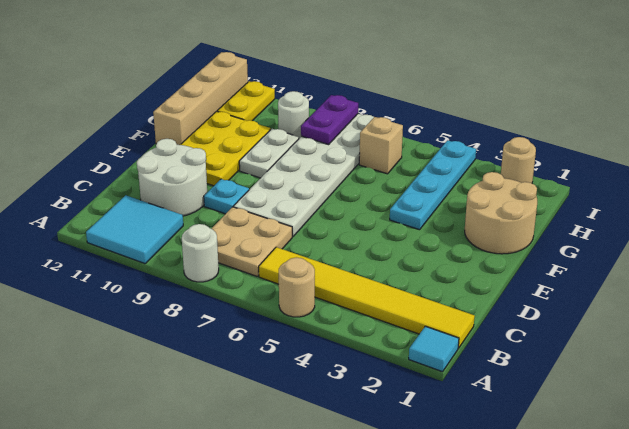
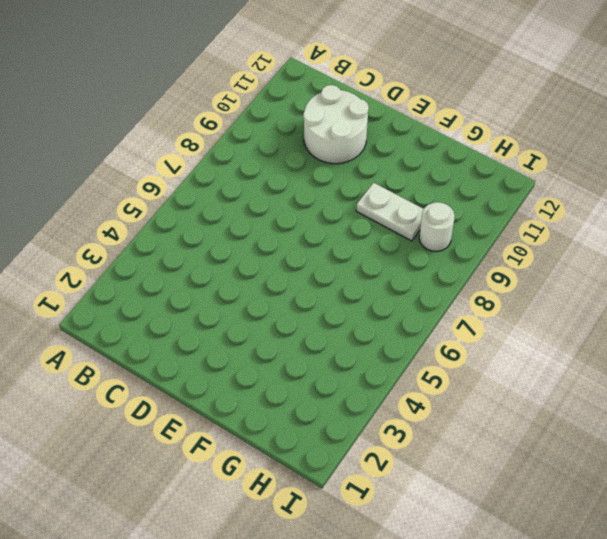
none -> cyan tile A1 level 1
none -> tan round brick A5 level 1
none -> white round brick A8 level 1

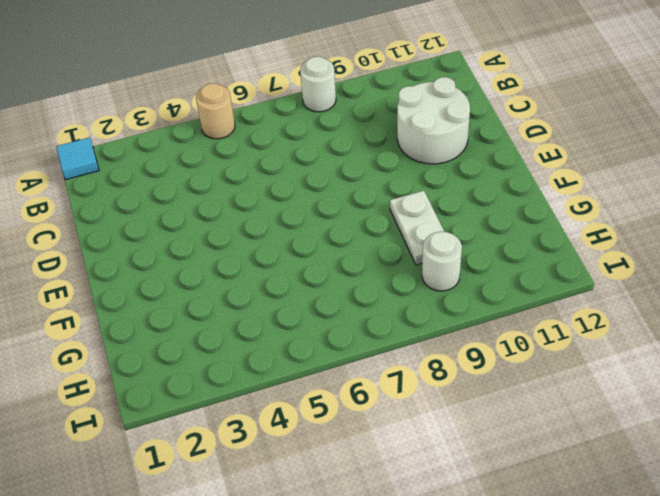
none -> cyan tile A10:B11 level 1
none -> yellow tile B1:B6 level 1
none -> tan plate B7:C8 level 1

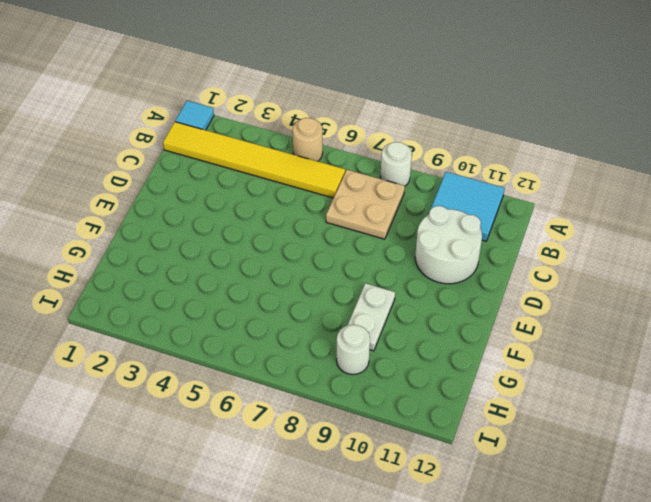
none -> white plate D7:I8 level 1
none -> cyan plate D9 level 1
none -> yellow plate E10:G11 level 1

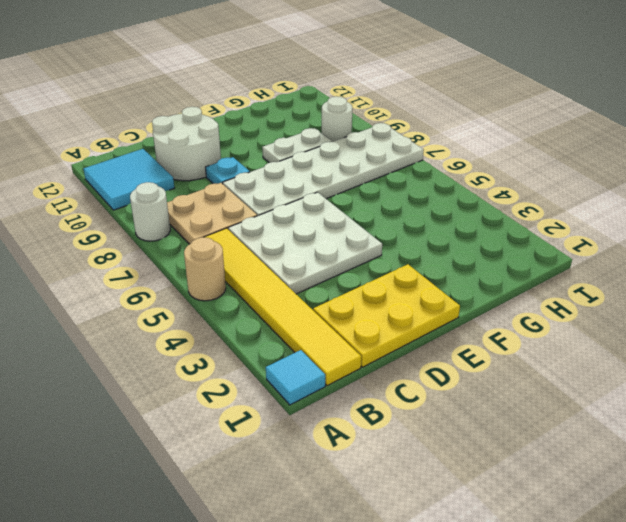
yellow plate C1:E2 level 1 -> yellow plate E10:G11 level 1
white plate C4:E6 level 1 -> none
none -> tan round brick F1:G2 level 1
none -> cyan plate F4:I4 level 1
none -> tan brick F12:I12 level 1

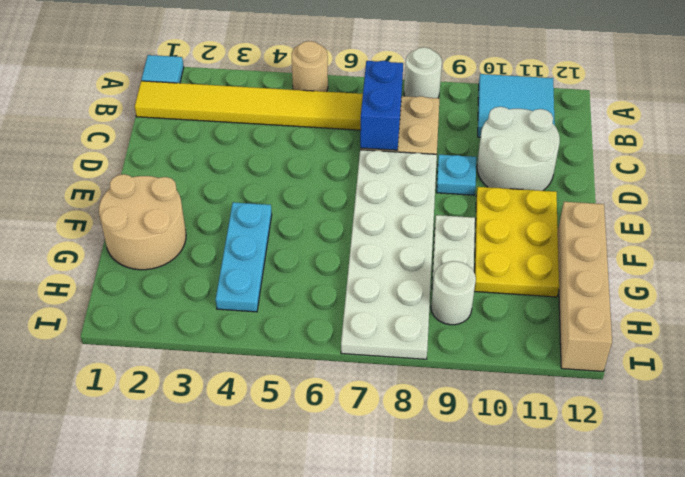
blue brick B7:C7 level 2 -> none
cyan plate F4:H4 level 1 -> cyan plate F4:I4 level 1
none -> tan brick H6 level 1
none -> yellow plate H11:I11 level 1
none -> tan round brick I2 level 1

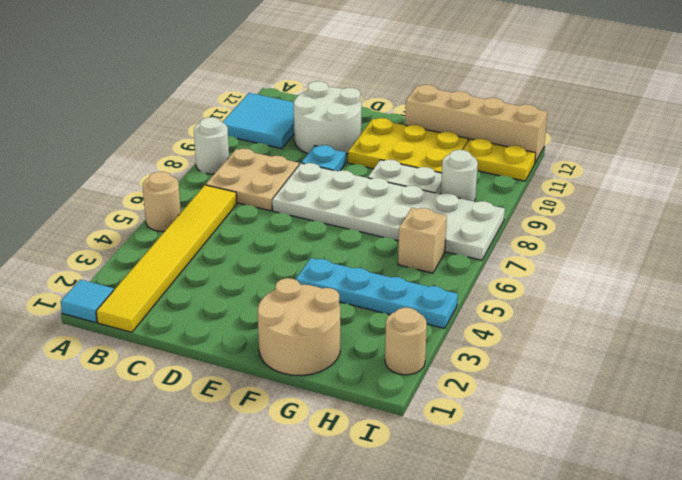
none -> purple plate H8:I8 level 2

